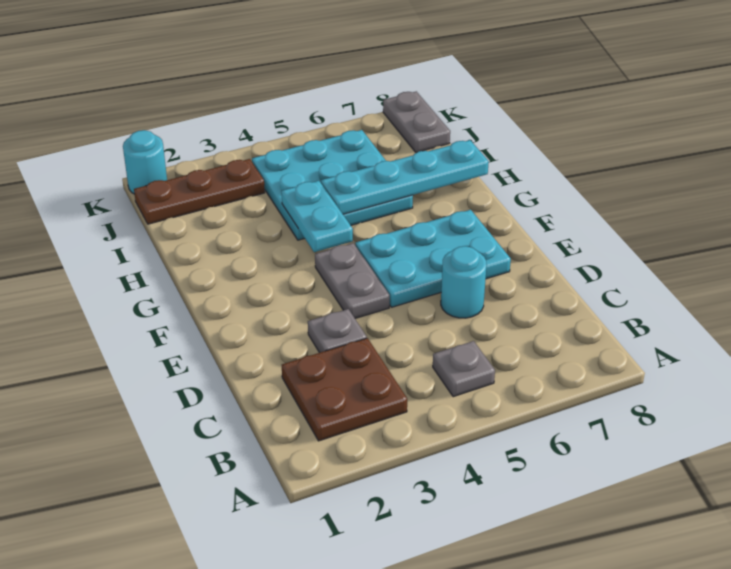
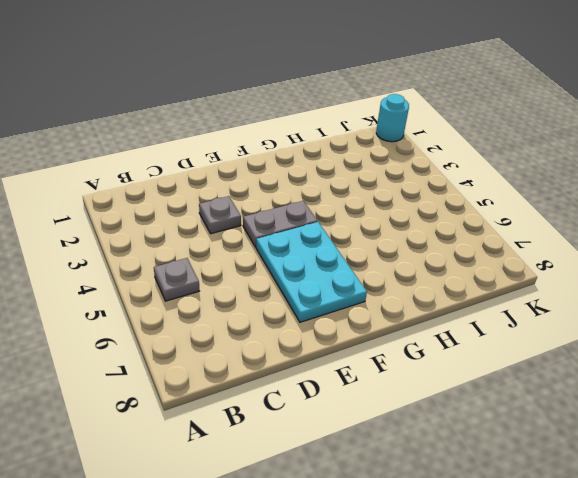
none -> brown plate B2:C3 level 1
none -> cyan round brick D6 level 1
none -> cyan plate H4:J6 level 1

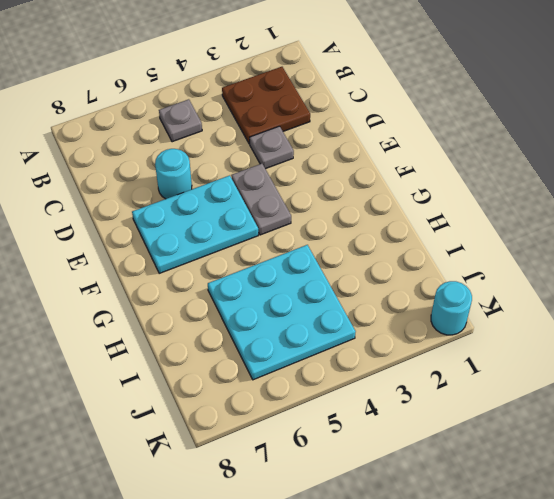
none -> brown plate J1:J3 level 1
none -> grey plate J8:K8 level 1
none -> cyan plate G4:H4 level 2

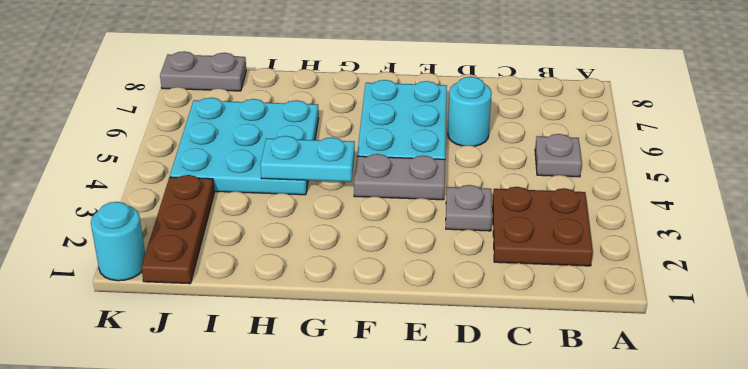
none -> cyan plate H5:H8 level 2

